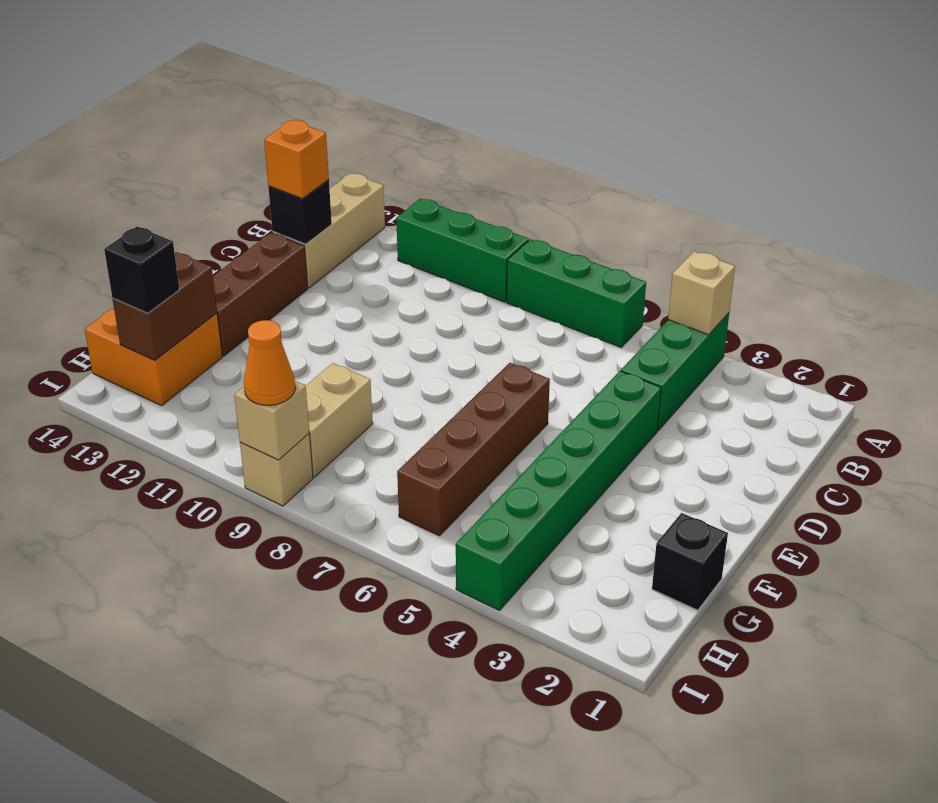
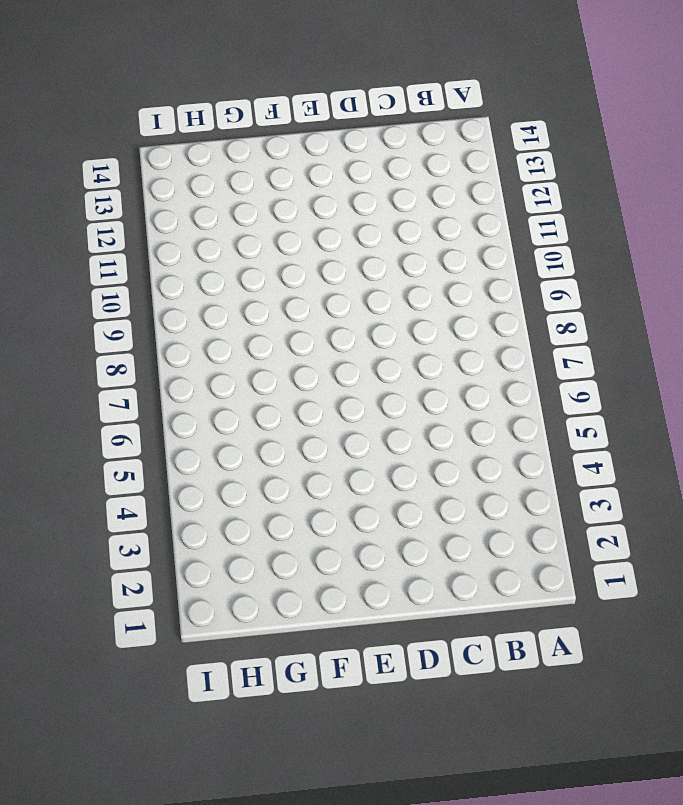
none -> green brick A4:C4 level 1
none -> green brick A6:A8 level 1
none -> green brick A9:A11 level 1

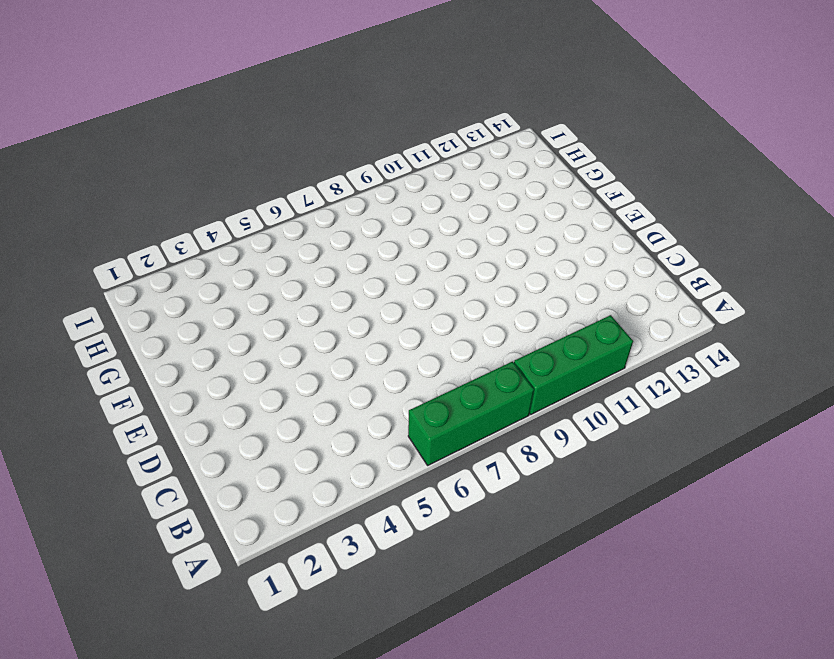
none -> green brick A4:C4 level 1
none -> tan brick A13:C13 level 1
none -> green brick D4:I4 level 1

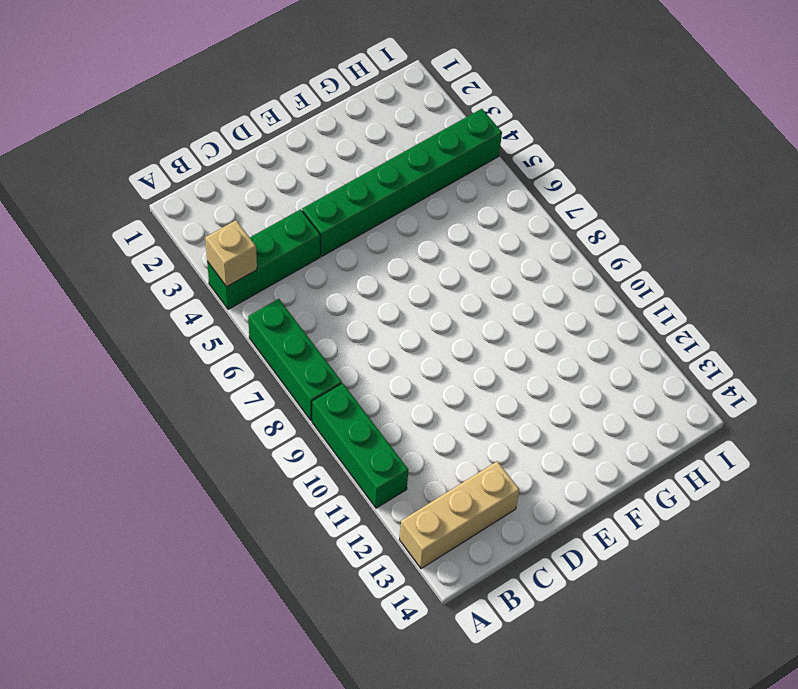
none -> brown brick D13:F13 level 1
none -> brown brick E6:H6 level 1
none -> black brick G1 level 1

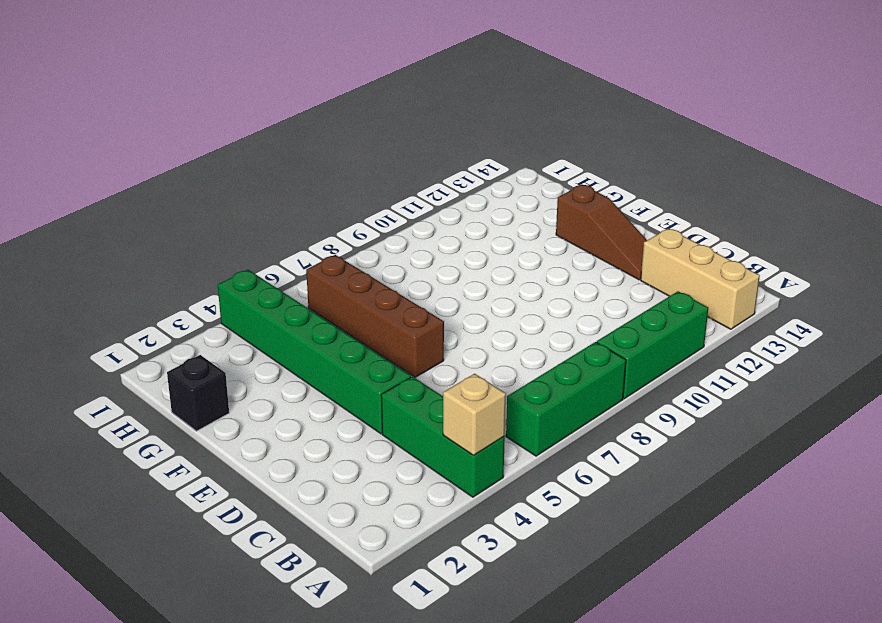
brown slope D13:F13 level 1 top F -> brown brick D13:F13 level 1
none -> tan brick G9:H9 level 1
none -> orange brick G13:H14 level 1
none -> tan brick I9 level 1

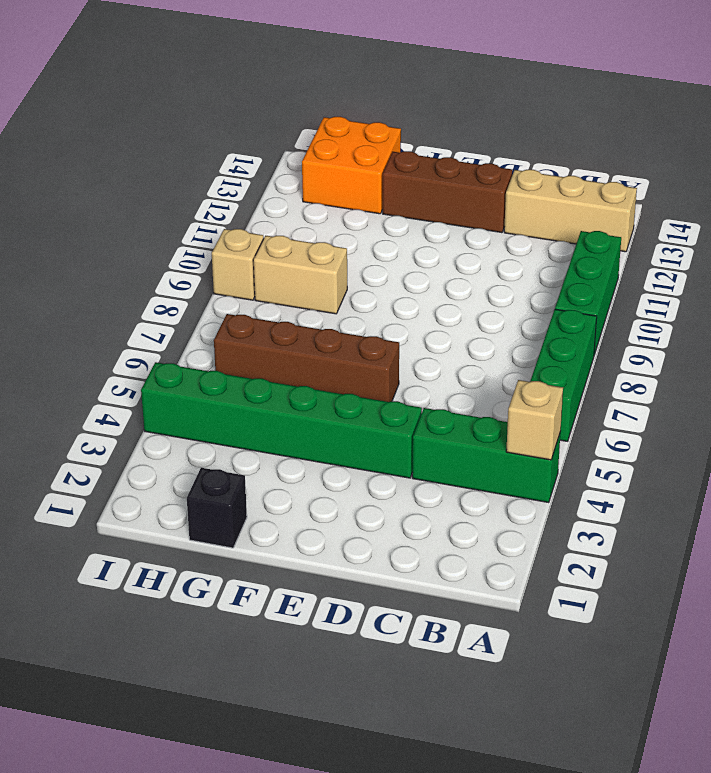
none -> black brick C13 level 2
none -> brown brick G13:H13 level 2
none -> tan brick I9 level 2

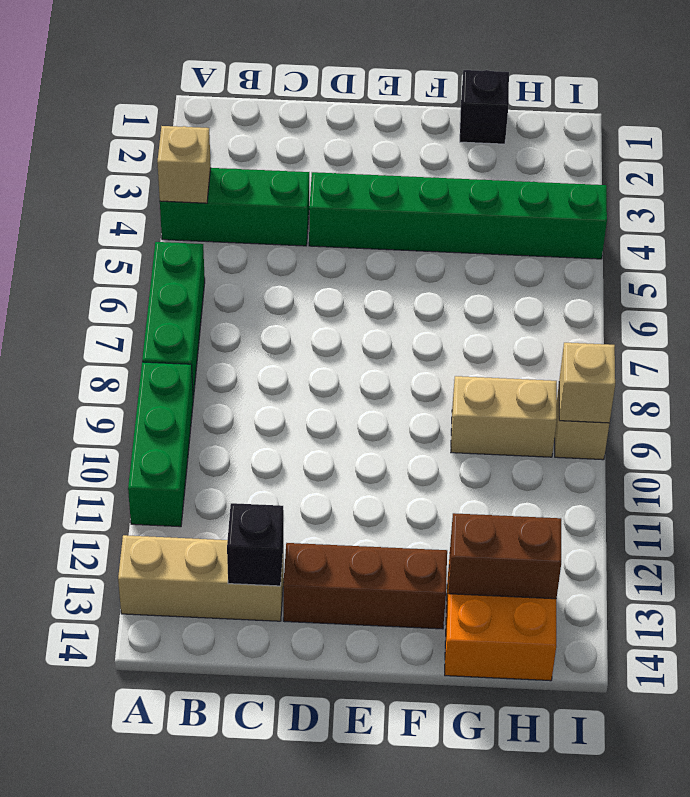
none -> brown brick E6:H6 level 1
none -> orange brick C13 level 3
none -> black brick H13 level 3

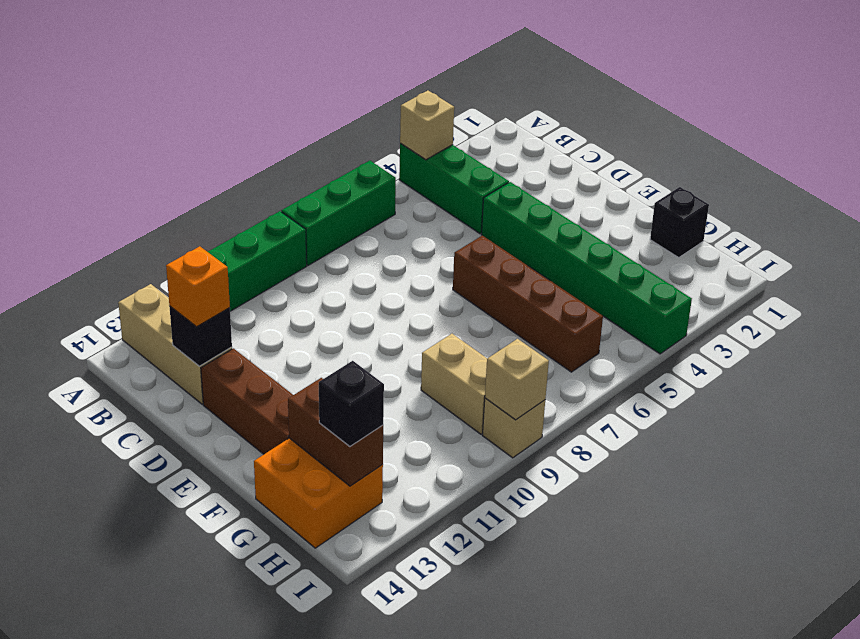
none -> orange cone I9 level 3

